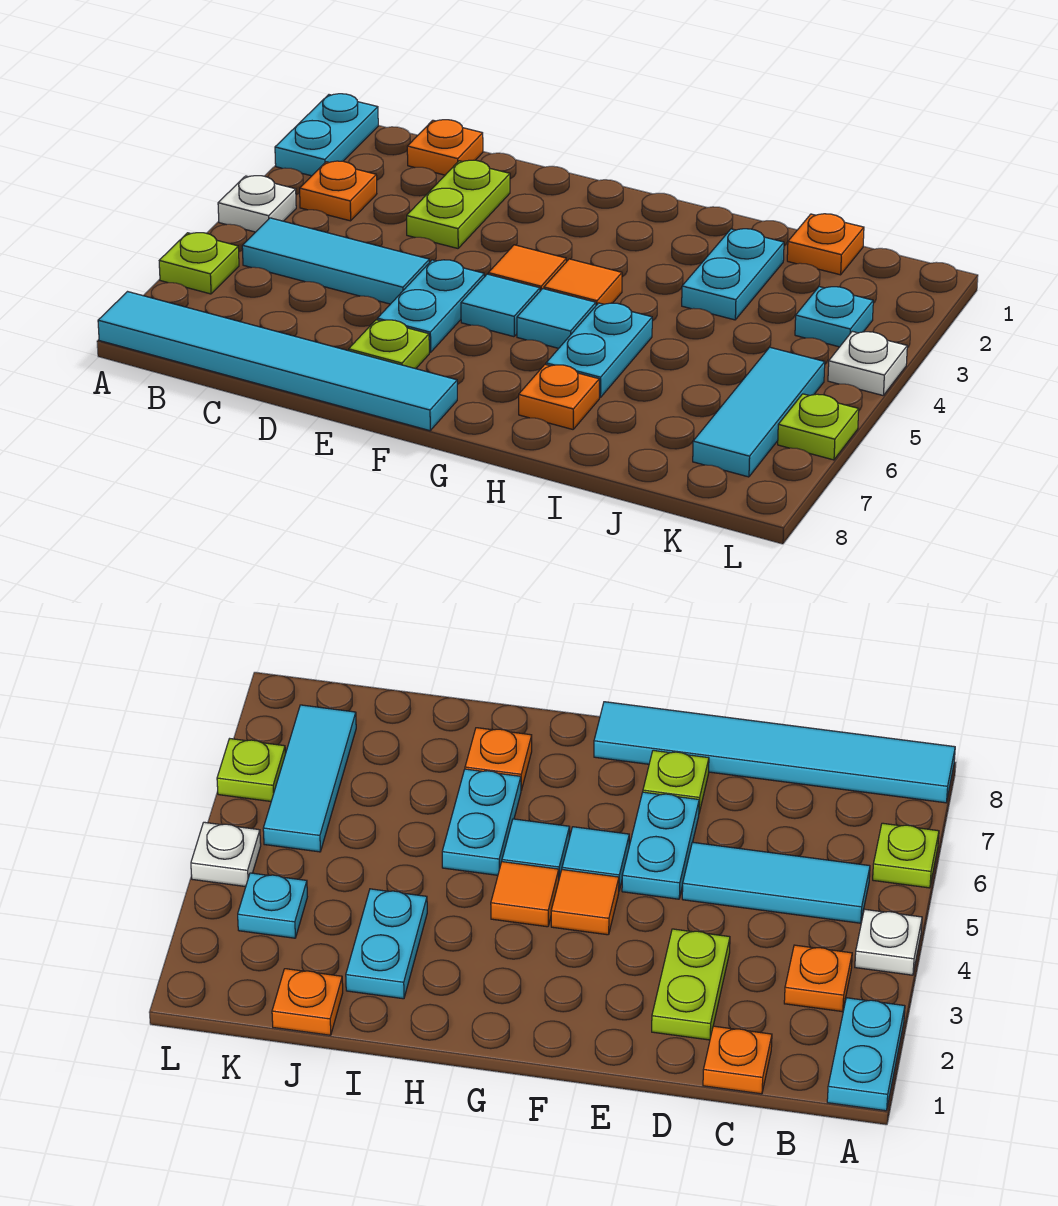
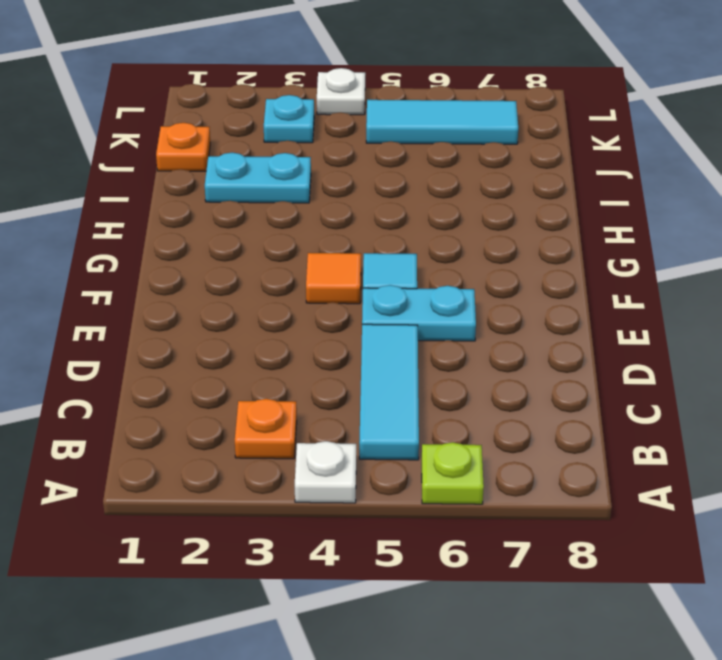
none -> cyan plate A1:A2 level 1
none -> cyan tile A8:F8 level 1
none -> orange plate C1 level 1

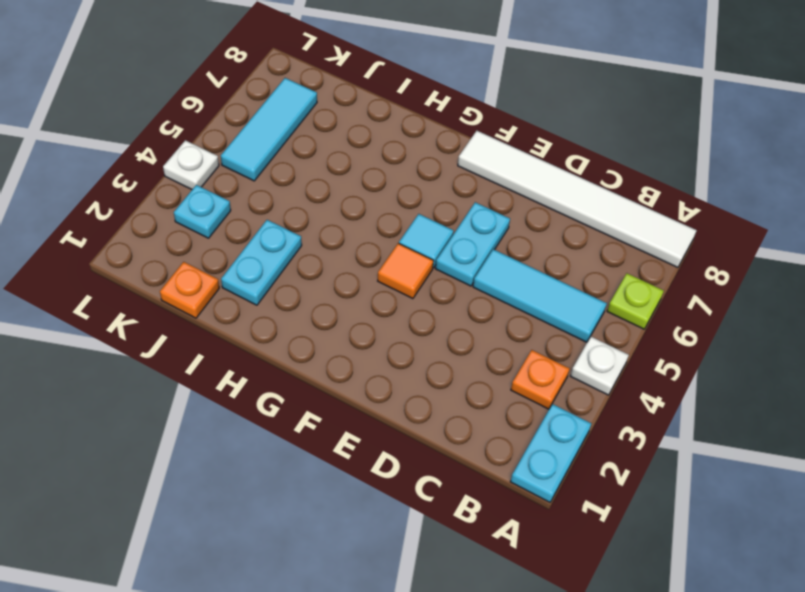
white tile A8:F8 level 1 -> cyan tile A8:F8 level 1
none -> orange plate C1 level 1
none -> lime plate D2:D3 level 1
none -> lime plate E7 level 1

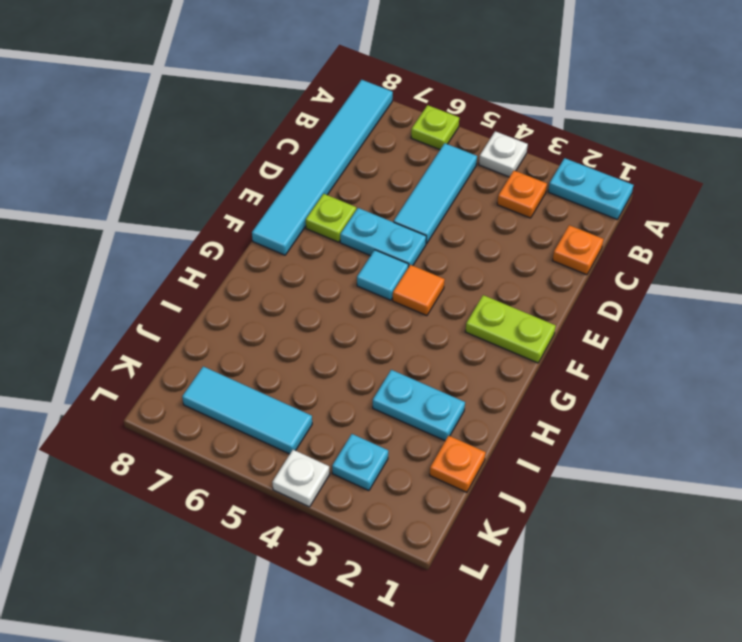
lime plate F1:F2 level 1 -> lime plate D2:D3 level 1
none -> orange tile G4 level 1
none -> cyan tile G5 level 1
none -> cyan plate H5:H6 level 1

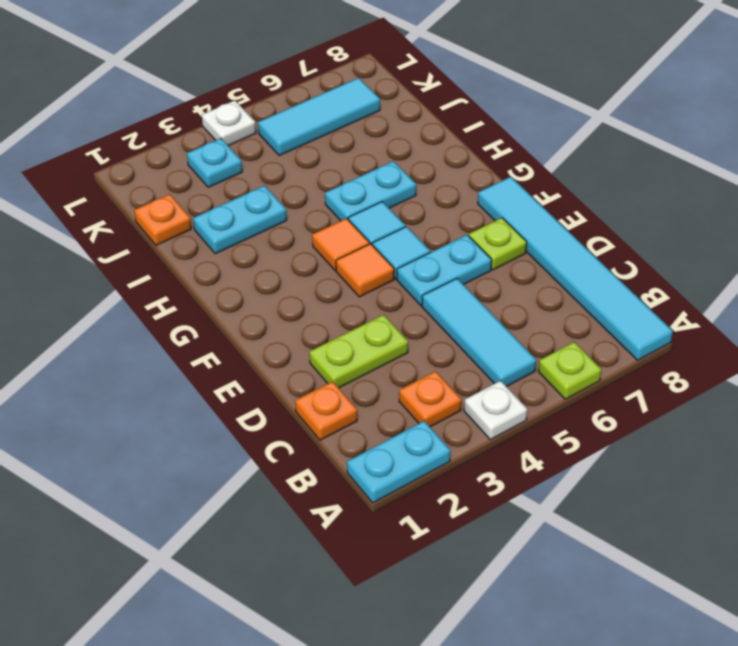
none -> orange plate H7 level 1
none -> lime plate L6 level 1

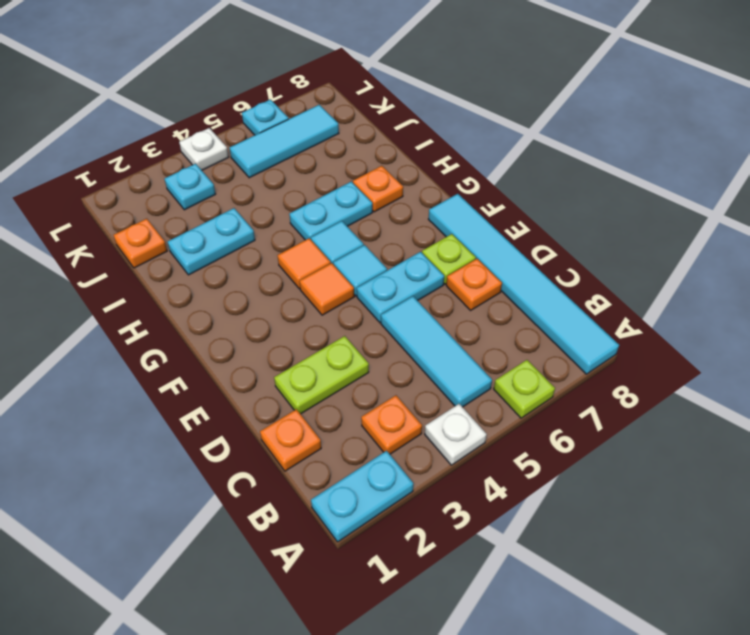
orange plate D7 level 1 -> none
cyan plate L6 level 1 -> lime plate L6 level 1

